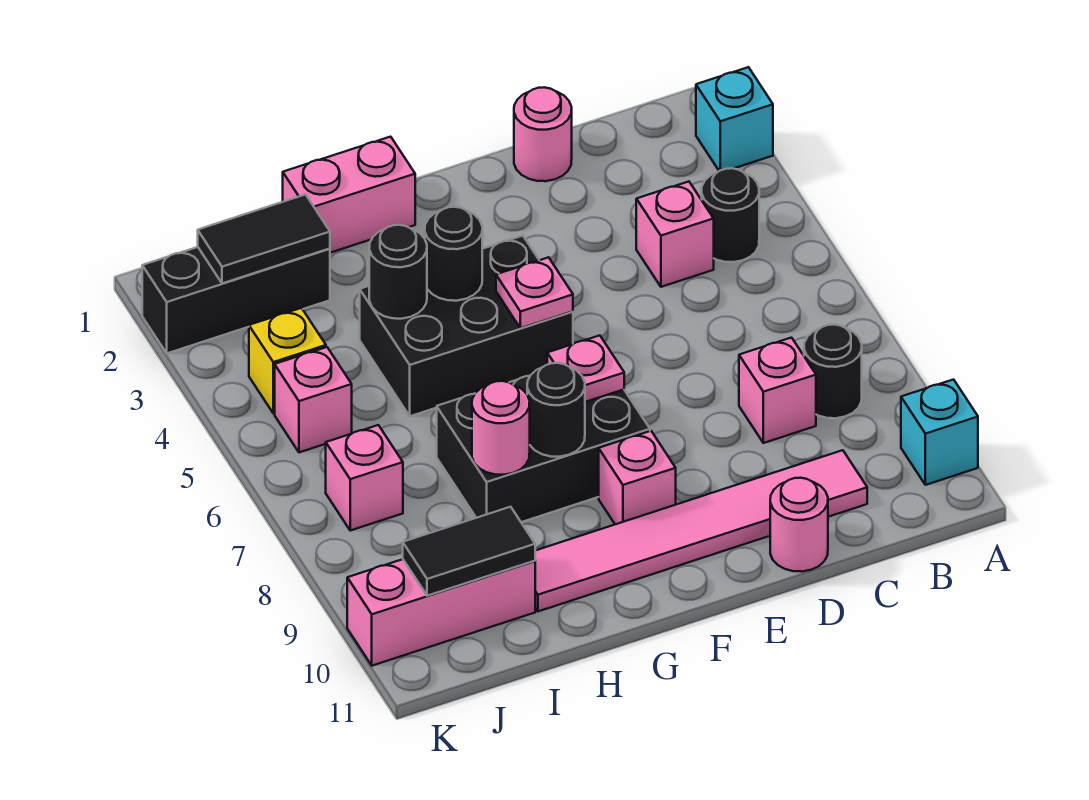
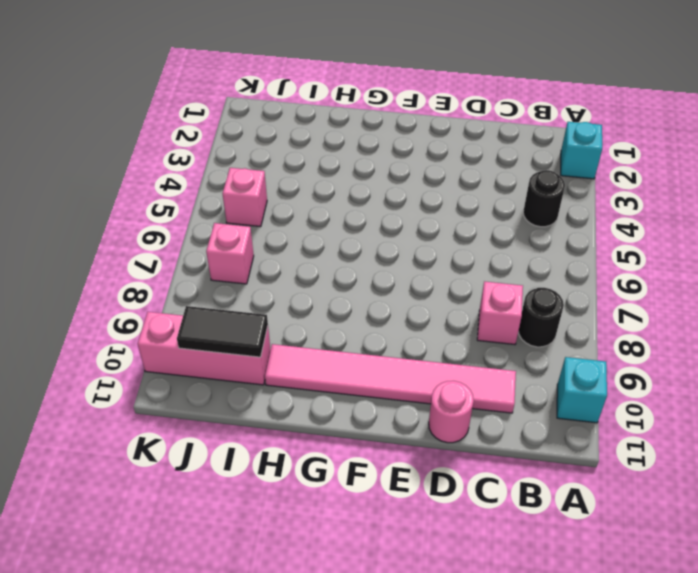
none -> pink brick C4 level 1
none -> pink round brick D1 level 1
none -> black brick F4:H5 level 1

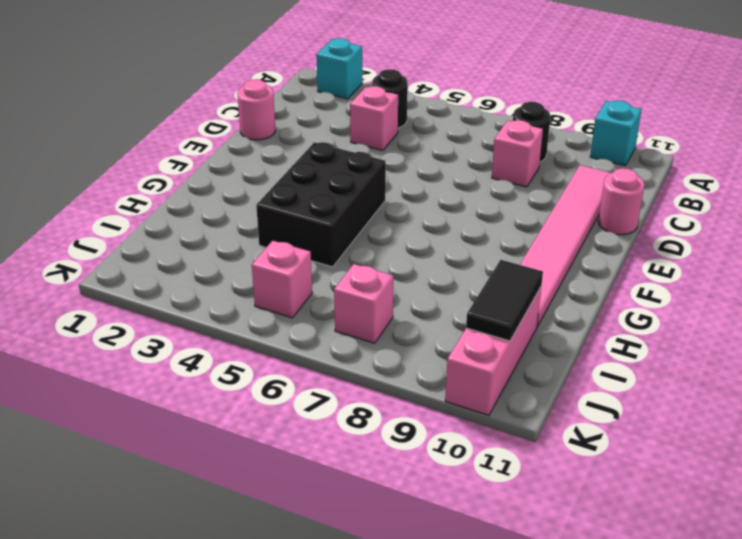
none -> black brick F7:H8 level 1
none -> pink brick F9 level 1
none -> pink brick G1:H1 level 1

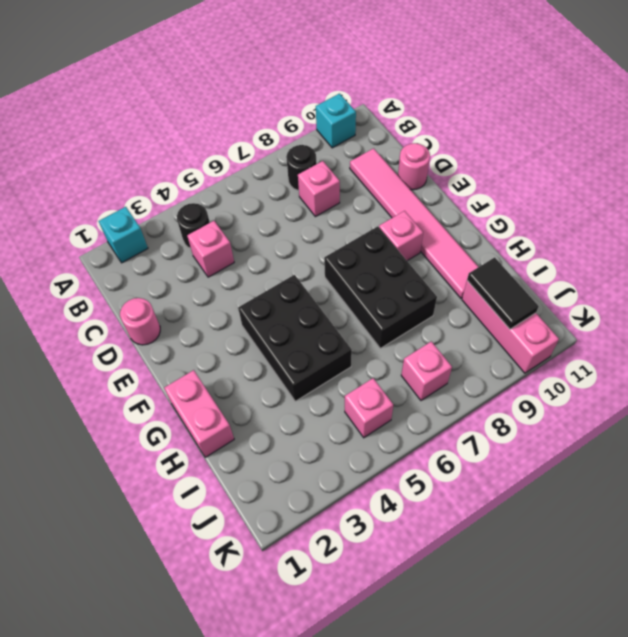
none -> black brick I2:K2 level 1
none -> yellow brick J4 level 1
none -> pink plate F5 level 2

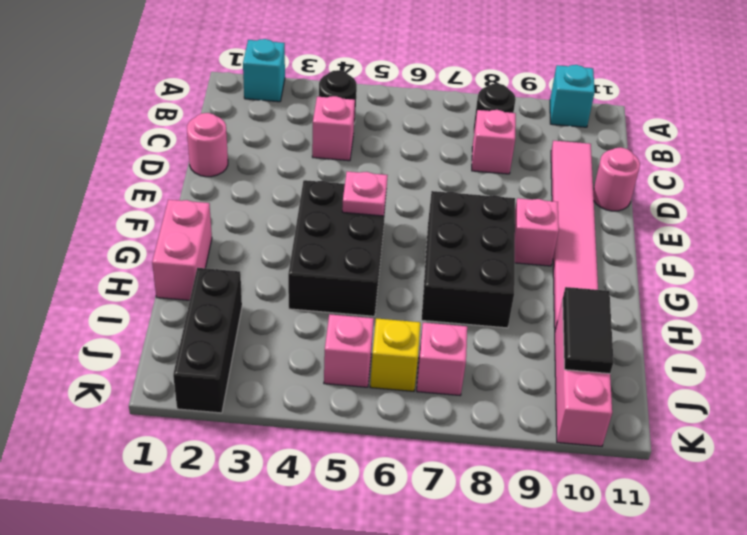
yellow brick J6 level 1 -> yellow brick J4 level 1
none -> pink plate F7 level 2
none -> black round brick G4 level 2
none -> black round brick G8 level 2

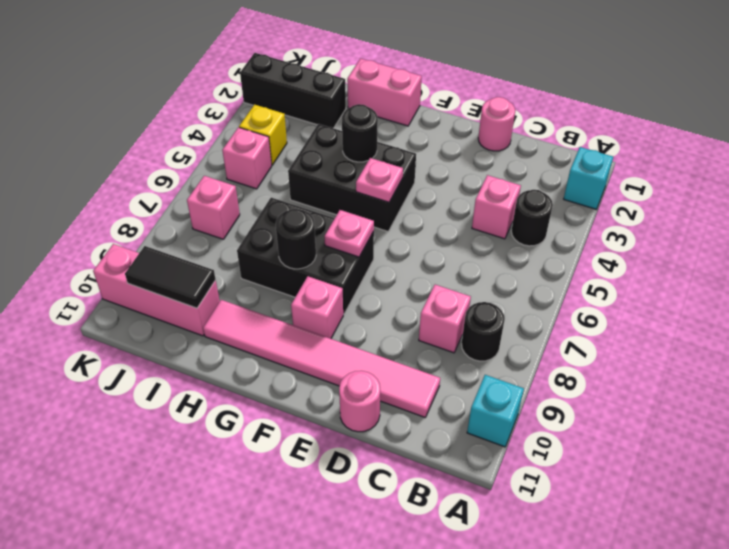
none -> black round brick H4 level 2
none -> pink round brick H8 level 2
none -> black tile I2:J2 level 2

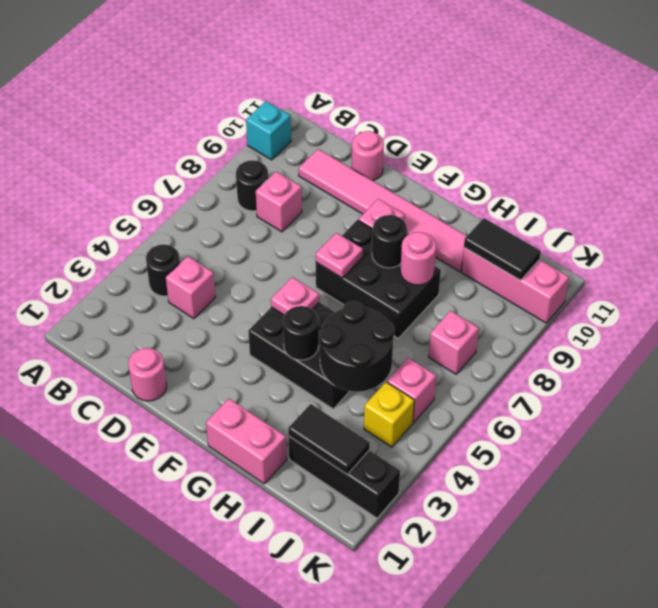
black round brick H4:I5 level 2 -> black round brick H4 level 2
none -> cyan brick A2 level 1

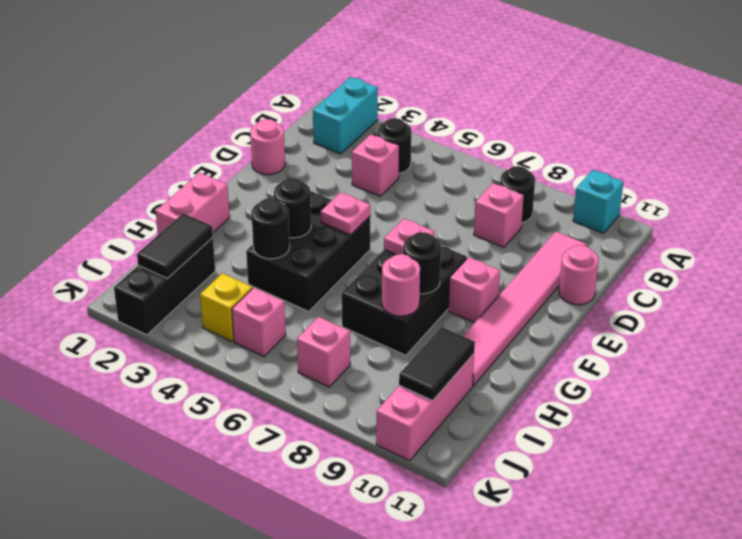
cyan brick A2:B2 level 1 -> cyan brick A2 level 1

